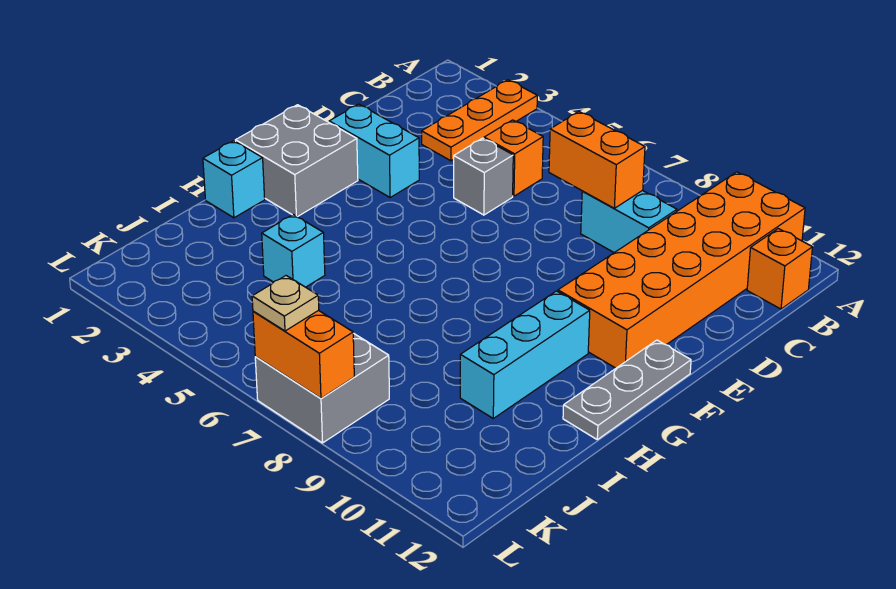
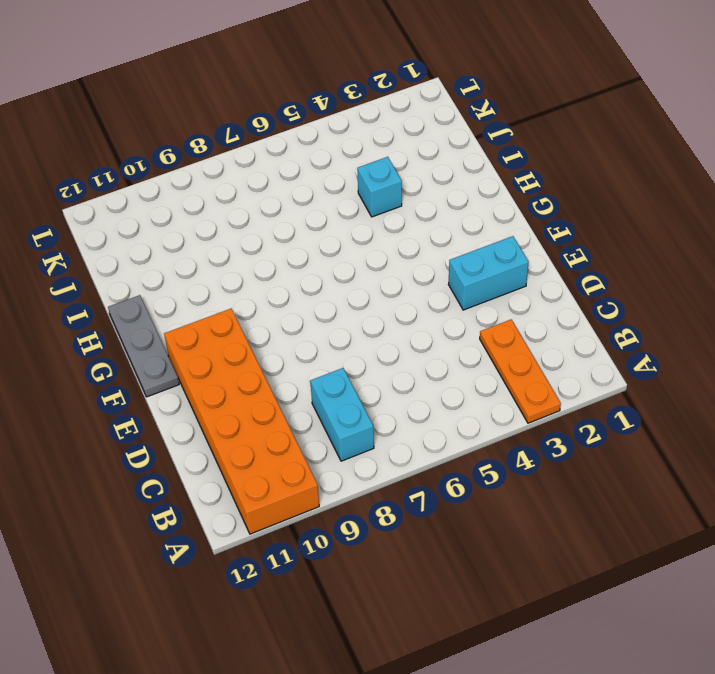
cyan brick B8:C8 level 1 -> cyan brick C8:C9 level 1
none -> orange brick B12 level 1
none -> orange brick C5 level 1
none -> grey brick D5 level 1

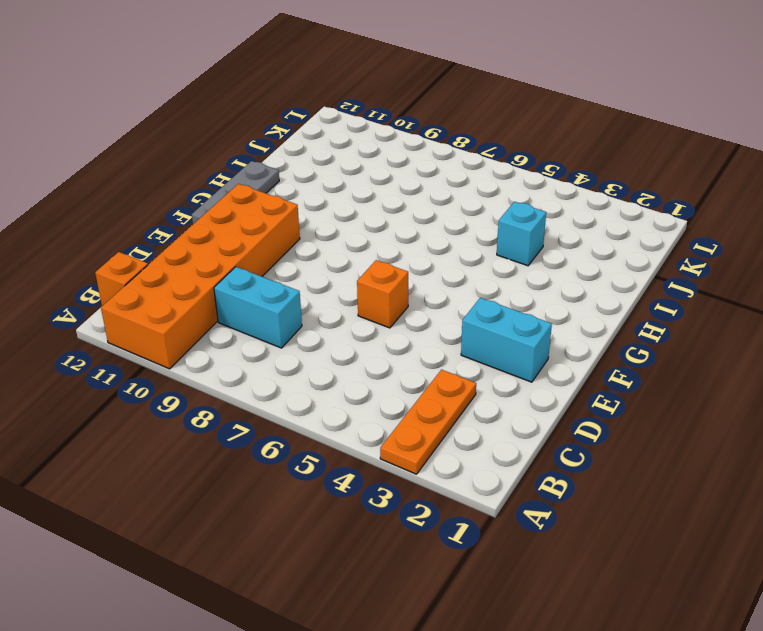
orange brick E6 level 1 -> orange brick C5 level 1
none -> grey brick D5 level 1
none -> grey brick F1:G2 level 1
none -> cyan brick G10:I10 level 1

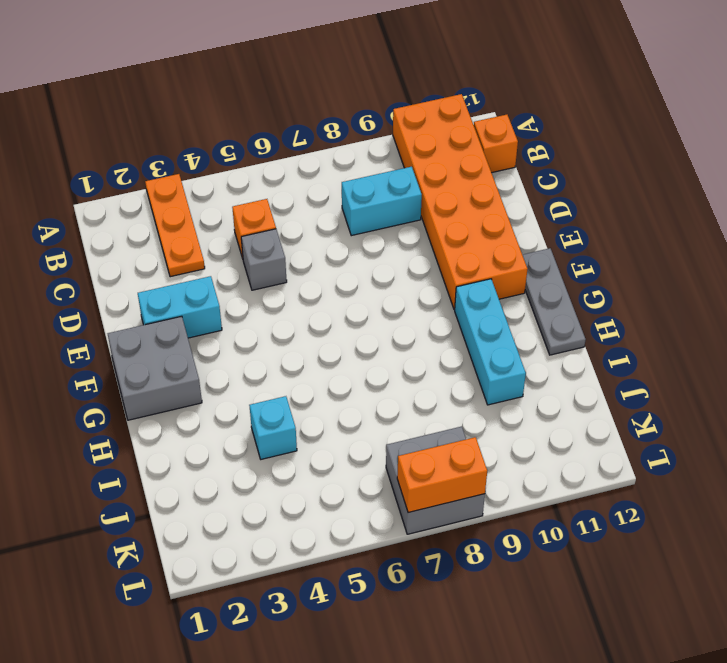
none -> cyan brick H1 level 1
none -> orange brick C7:C8 level 2
none -> tan plate L7 level 3

